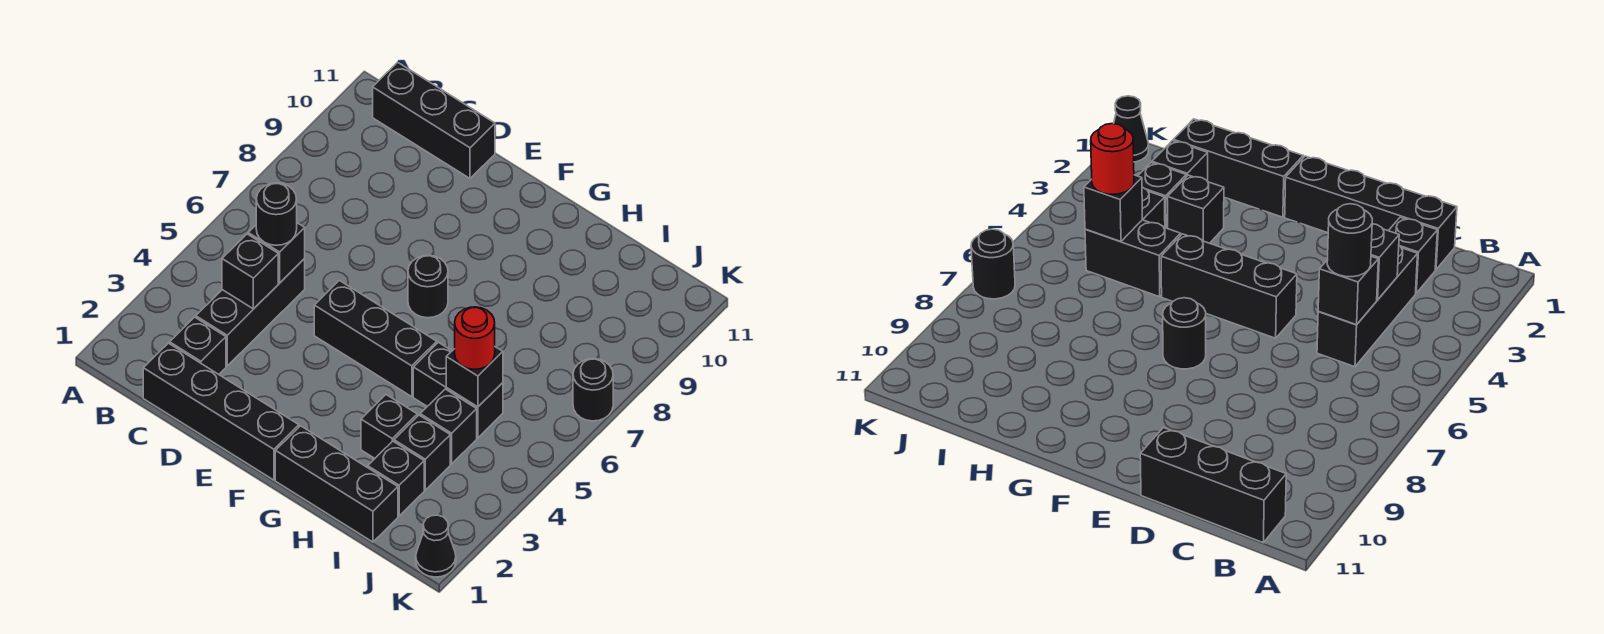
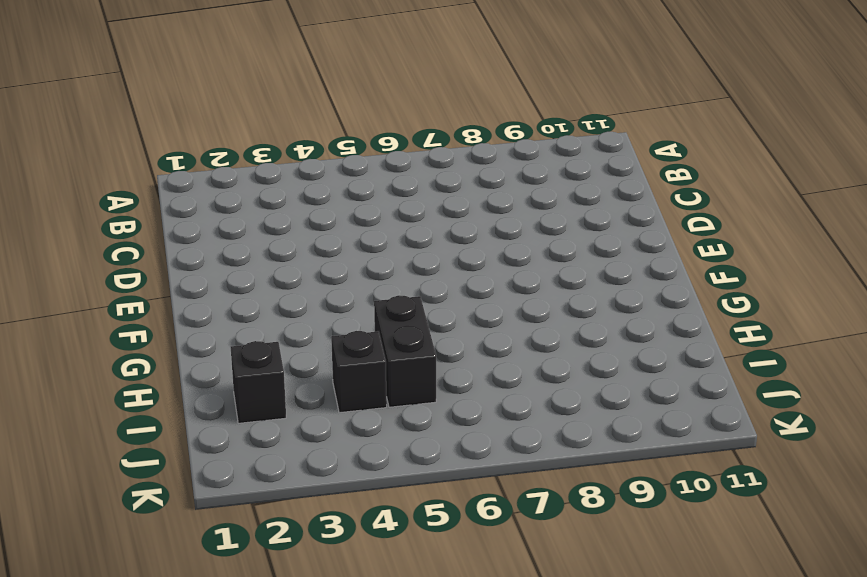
none -> black brick B11:D11 level 1
none -> black brick C1:F1 level 1
none -> black brick C2 level 1

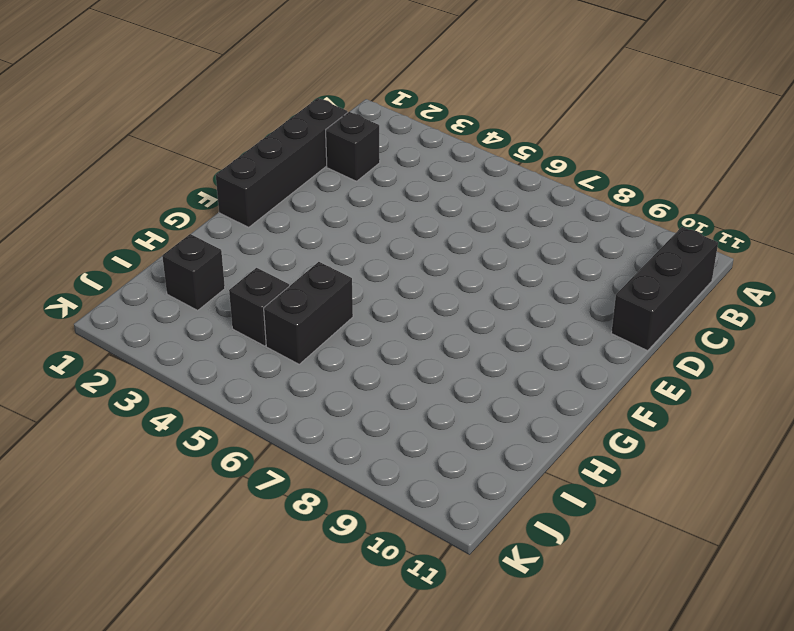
none -> black brick C3:C5 level 1
none -> black brick E5:G5 level 1
none -> black round brick F7 level 1

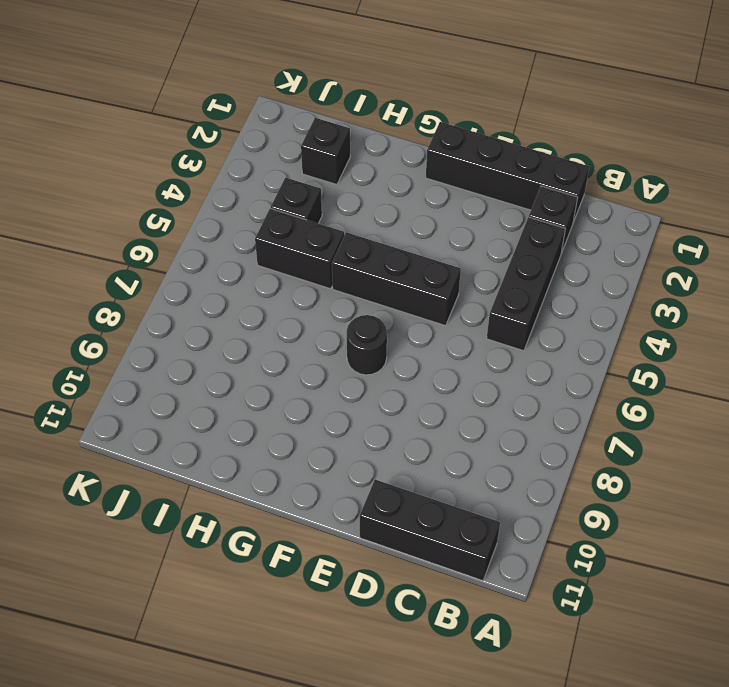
none -> black brick G1:I1 level 1
none -> black brick H3 level 1
none -> black brick I3 level 1

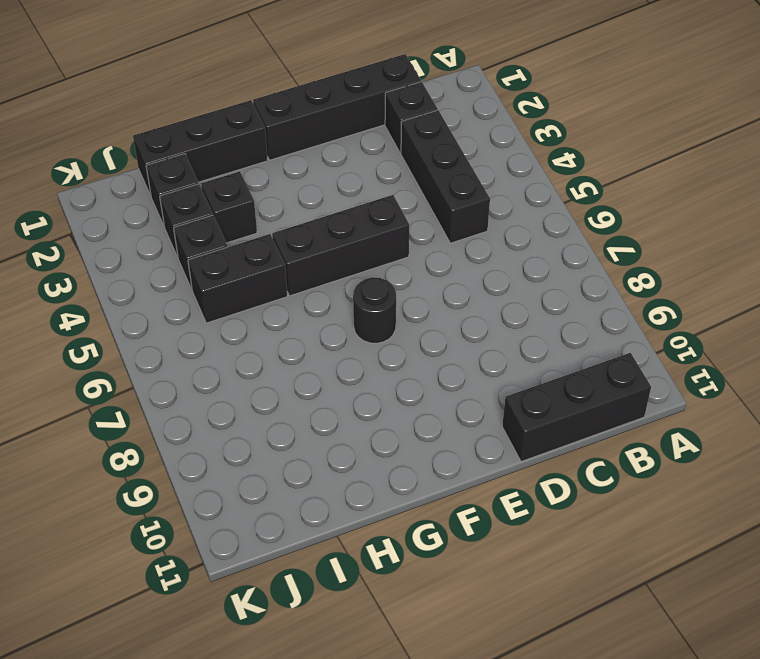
none -> black cone K1 level 1
none -> black round brick K7 level 1
none -> black brick C4 level 2

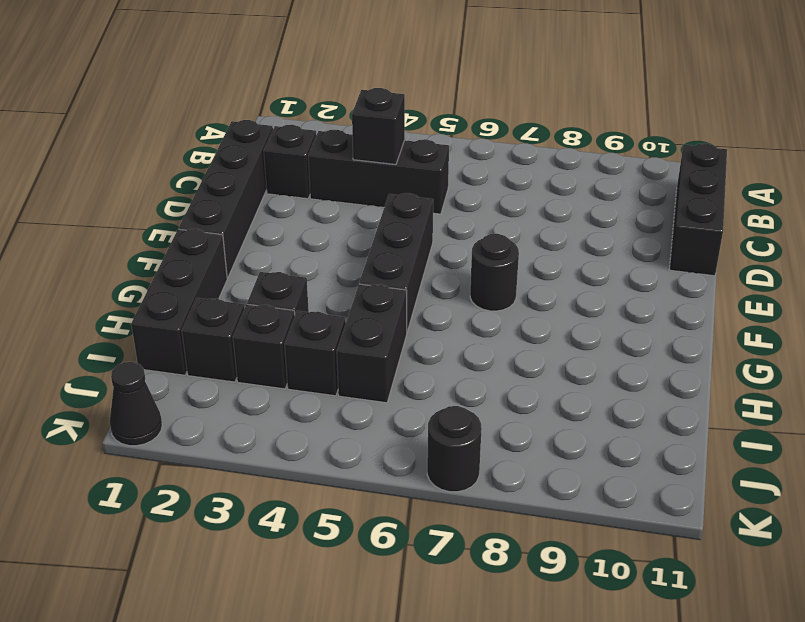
none -> black brick C5 level 2
none -> black brick I5 level 2
none -> black round brick C5 level 3

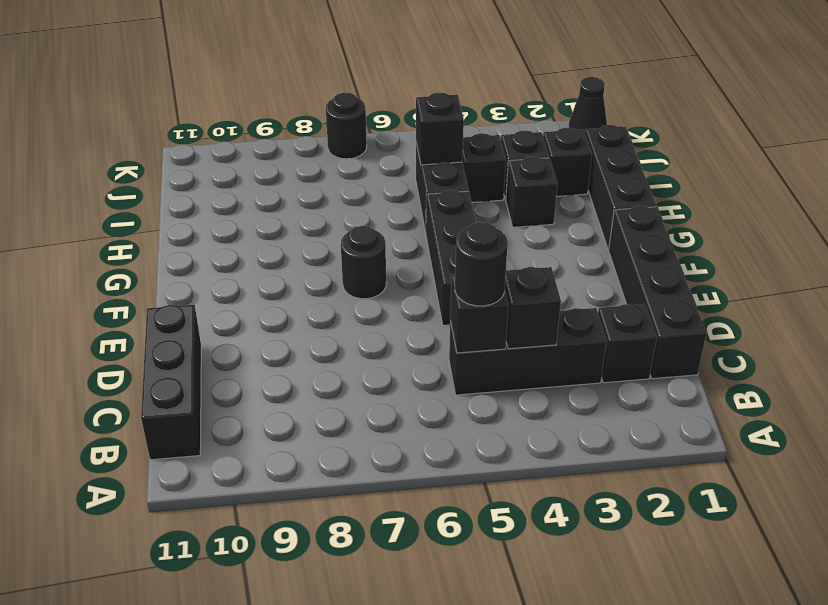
none -> red round brick I5 level 3

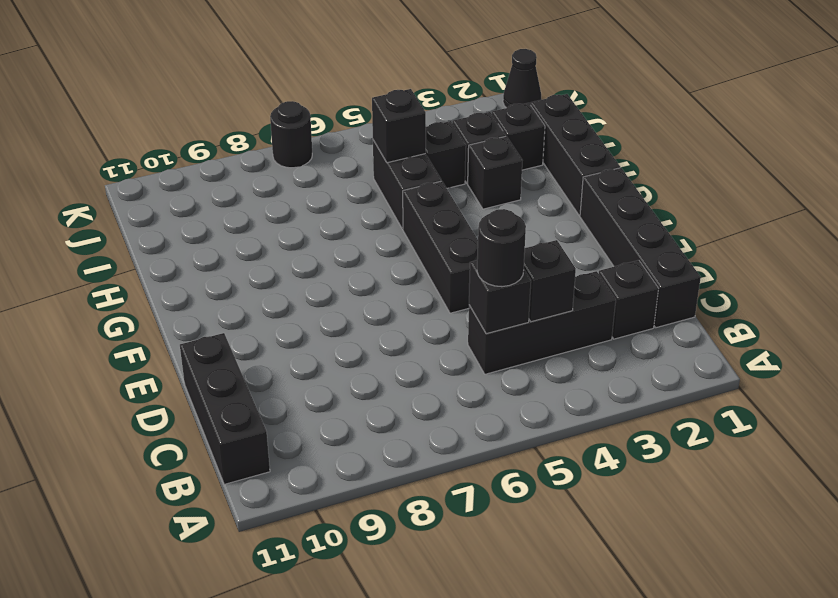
none -> black round brick F7 level 1
none -> red round brick I5 level 3

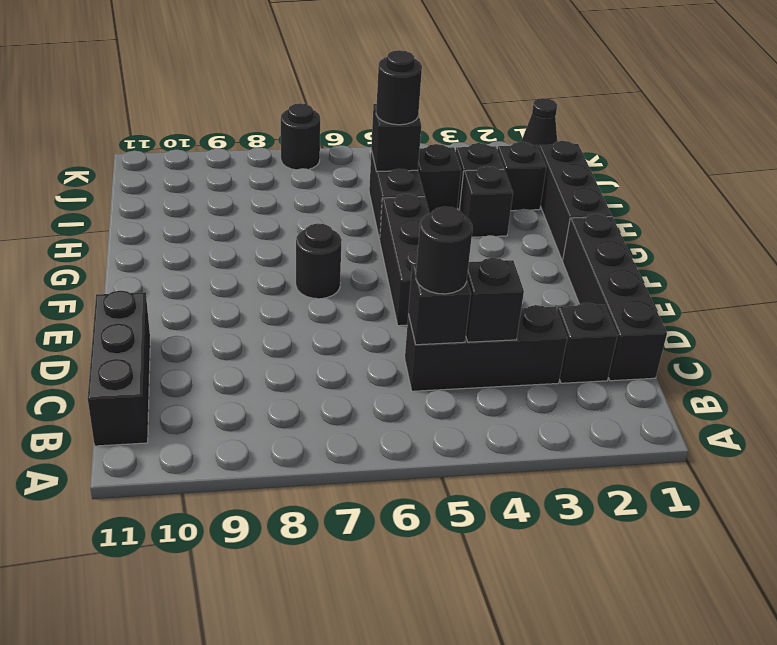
black round brick I5 level 3 -> red round brick I5 level 3

